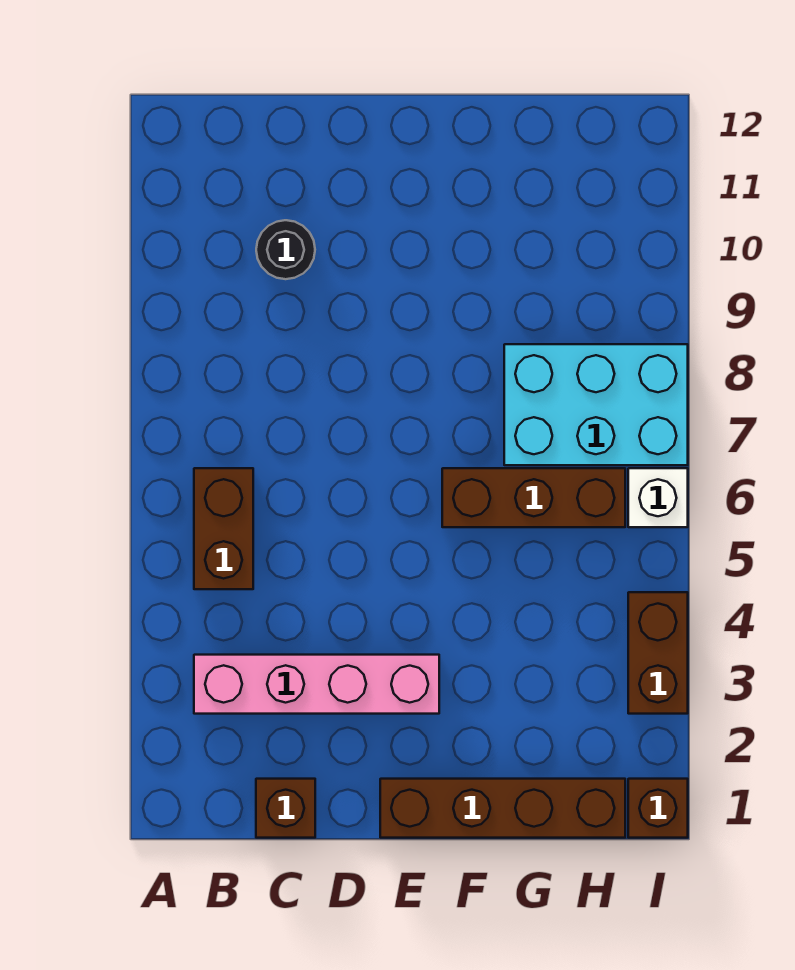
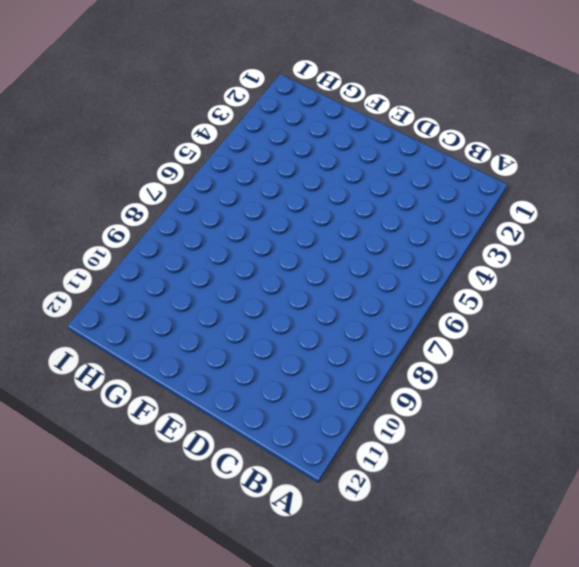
none -> pink brick B3:E3 level 1
none -> brown brick B5:B6 level 1

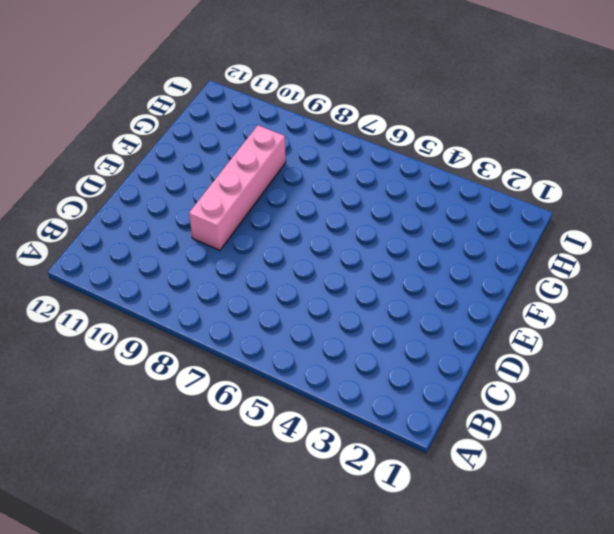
pink brick D9:G9 level 1 -> pink brick B3:E3 level 1
none -> brown brick B5:B6 level 1
none -> brown brick C1 level 1

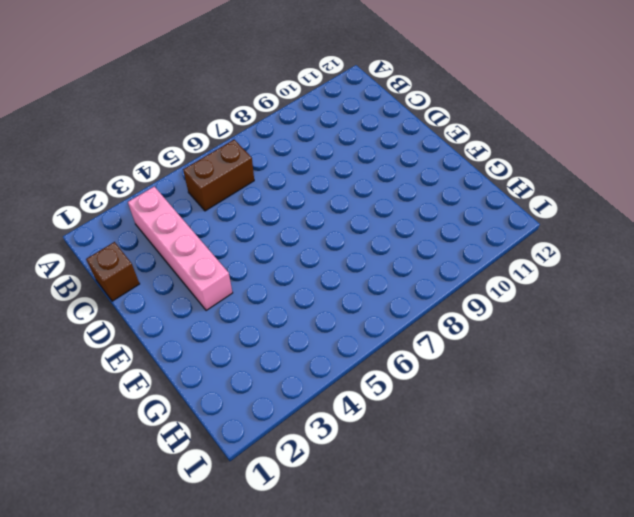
none -> black round brick C10 level 1
none -> brown brick E1:H1 level 1

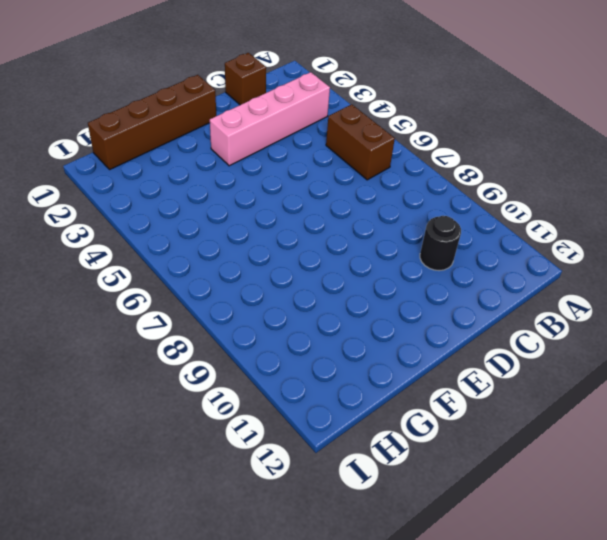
none -> brown brick F6:H6 level 1
none -> cyan brick G7:I8 level 1

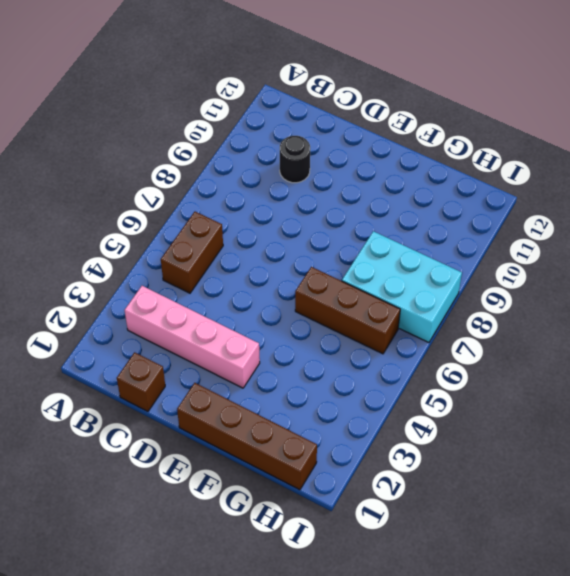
none -> brown brick I1 level 1
none -> brown brick I3:I4 level 1

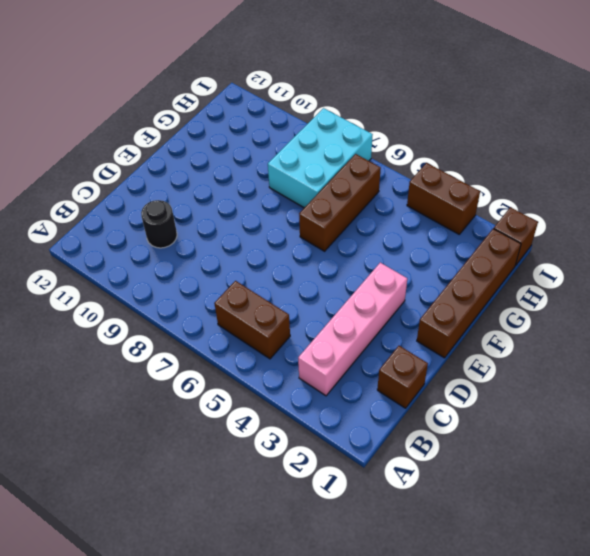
none -> white brick I6 level 1

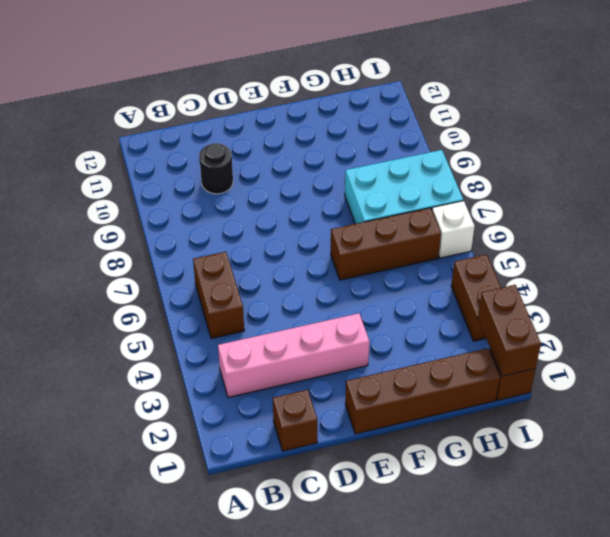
brown brick I1:I2 level 2 -> none

